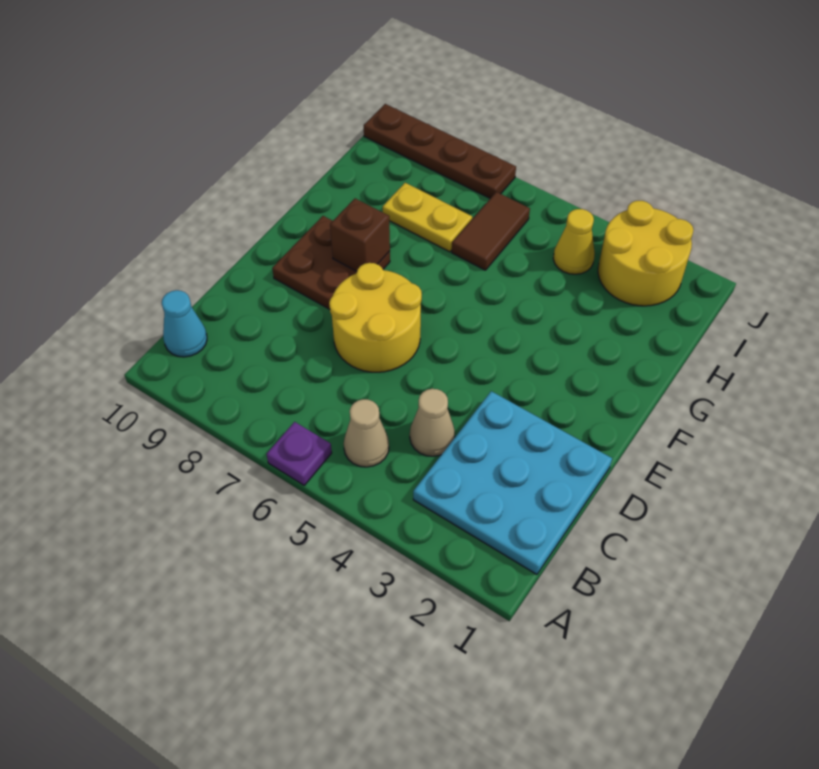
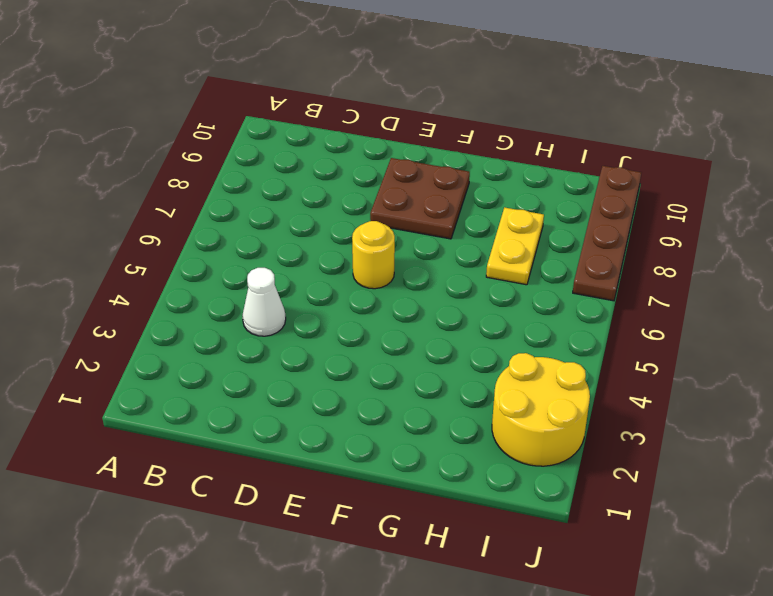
white cone C4 level 1 -> tan cone C4 level 1
yellow round brick E6 level 1 -> yellow round brick D6:E7 level 1
none -> purple plate A6 level 1
none -> cyan plate B1:D3 level 1
none -> tan cone B5 level 1

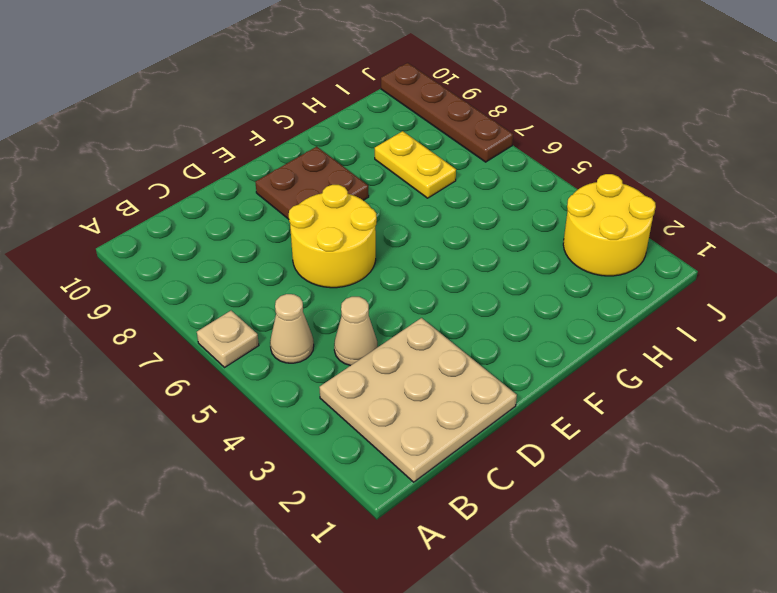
tan plate A6 level 1 -> purple plate A6 level 1
tan plate B1:D3 level 1 -> cyan plate B1:D3 level 1
none -> cyan cone B10 level 1
none -> brown tile H6:I6 level 1
none -> yellow cone I4 level 1

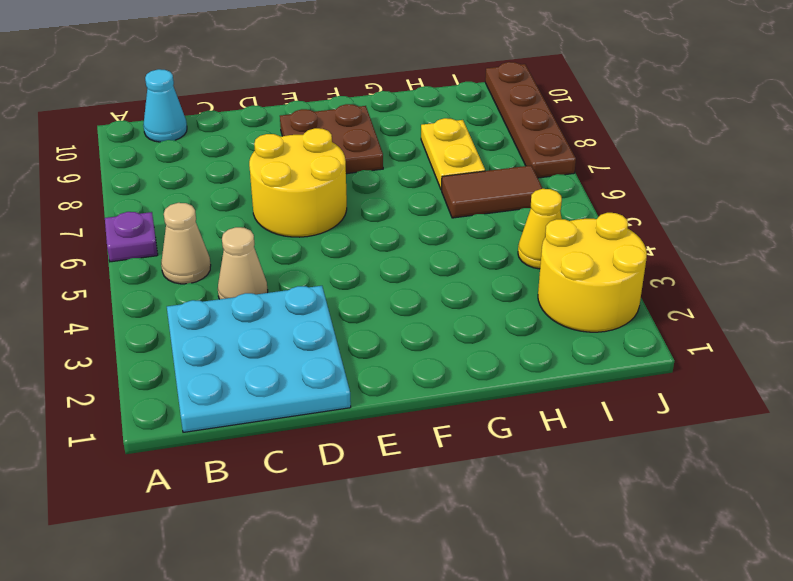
none -> brown brick F8 level 2

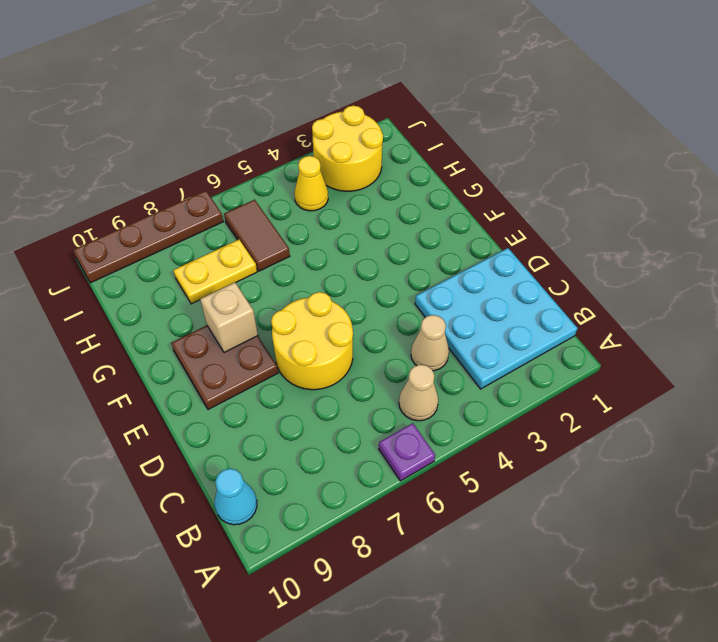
tan brick F8 level 2 -> brown brick F8 level 2

